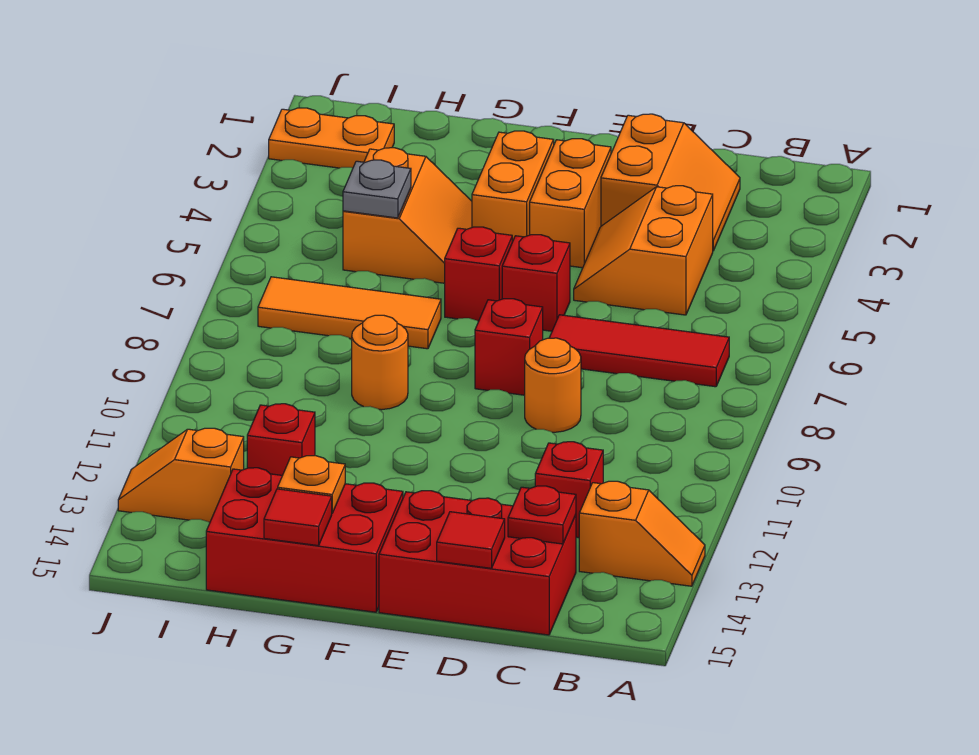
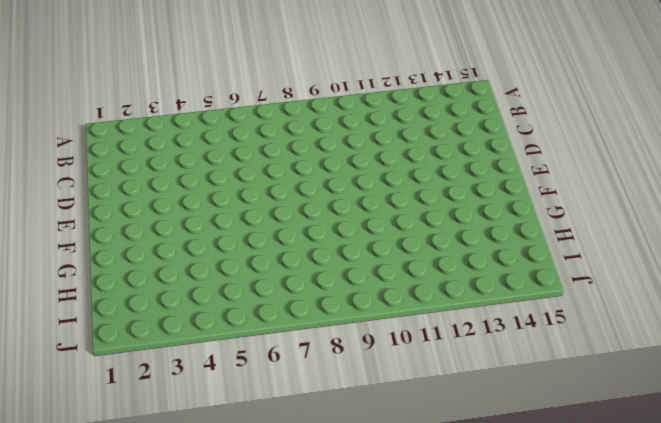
none -> orange slope A13:B13 level 1 top B
none -> red tile B7:D7 level 1
none -> orange slope C2:D3 level 1 top D

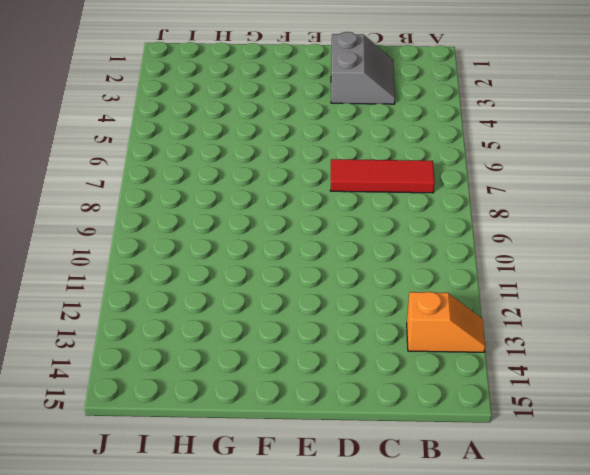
grey slope C2:D3 level 1 top D -> orange slope C2:D3 level 1 top D
none -> orange slope C4:D5 level 1 top C
none -> red brick C12 level 1
none -> red brick C14:E15 level 1

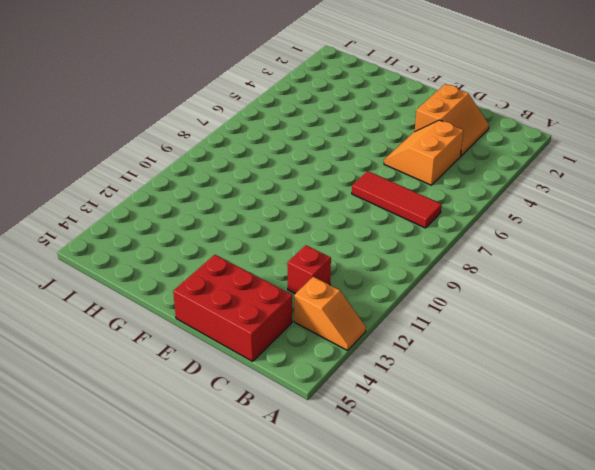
none -> orange round brick D9 level 1
none -> orange brick E3:E4 level 1
none -> red brick E6 level 1

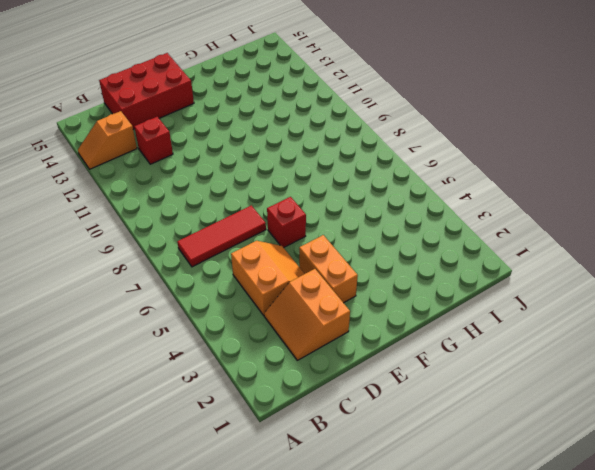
none -> orange round brick D9 level 1
none -> red brick E8 level 1
none -> orange brick F3:F4 level 1

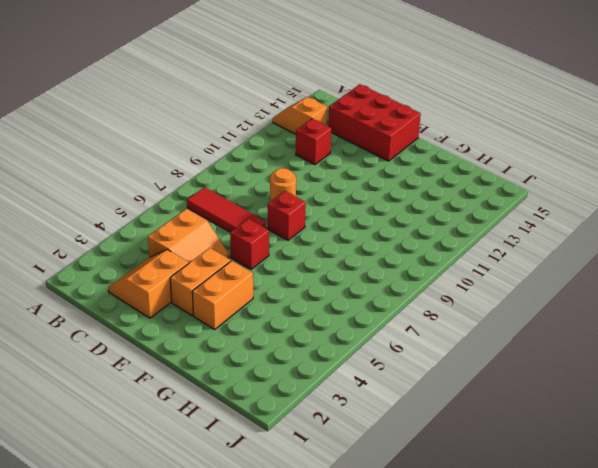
none -> red brick F6 level 1
none -> red brick F14:H15 level 1
none -> orange slope G4:H5 level 1 top H

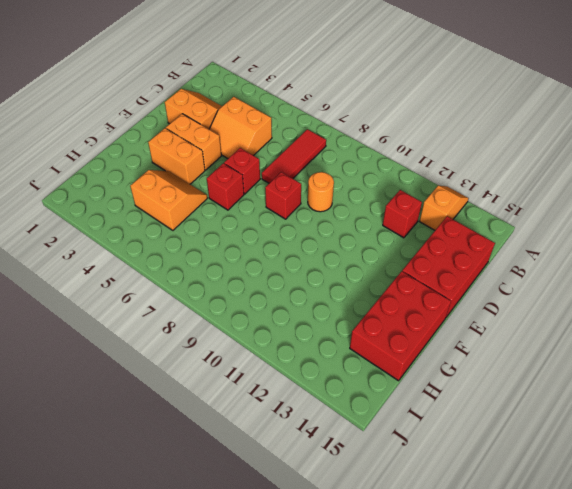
none -> orange tile G7:I7 level 1
none -> orange round brick G9 level 1
none -> red brick H12 level 1

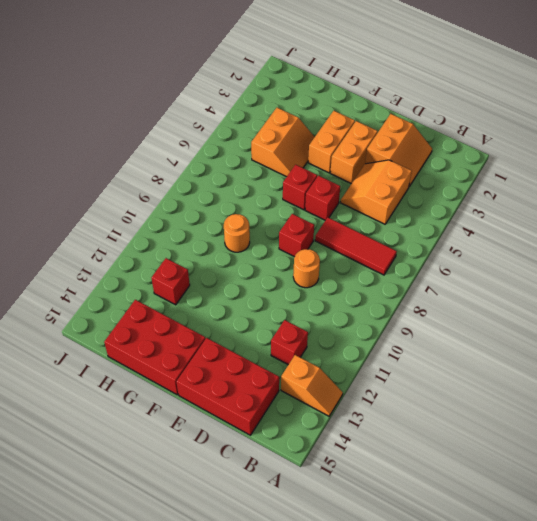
none -> orange tile G7:I7 level 1
none -> orange plate I2:J2 level 1
none -> orange slope I13:J13 level 1 top I

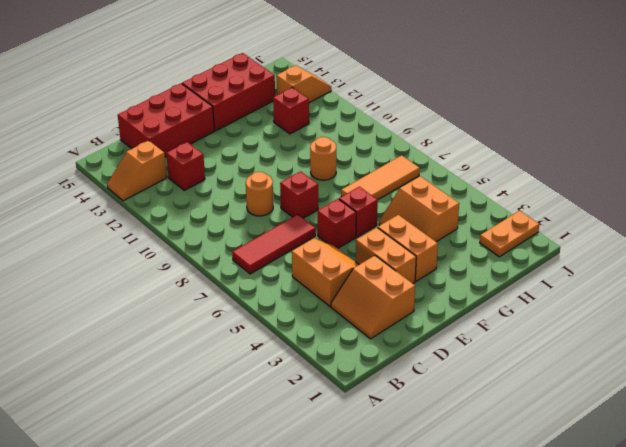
none -> red plate C14 level 2
none -> red tile D15 level 2
none -> orange plate G14 level 2

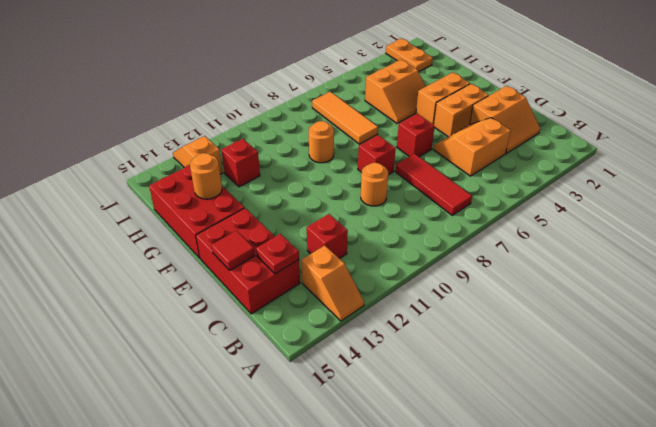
orange round brick G14 level 2 -> orange plate G14 level 2
none -> red brick F6 level 1
none -> red tile G15 level 2
none -> grey plate H5 level 2

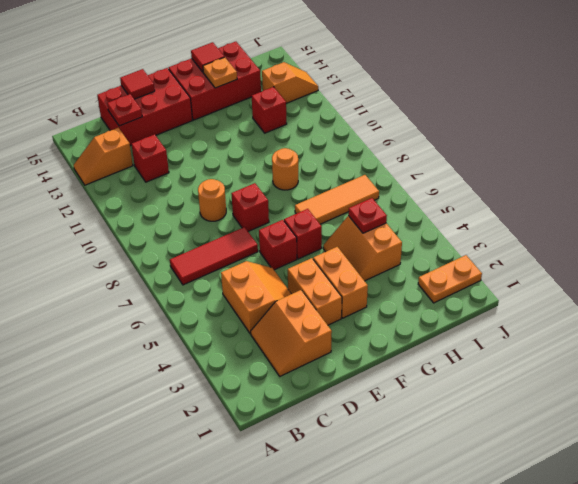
red plate H5 level 2 -> grey plate H5 level 2

